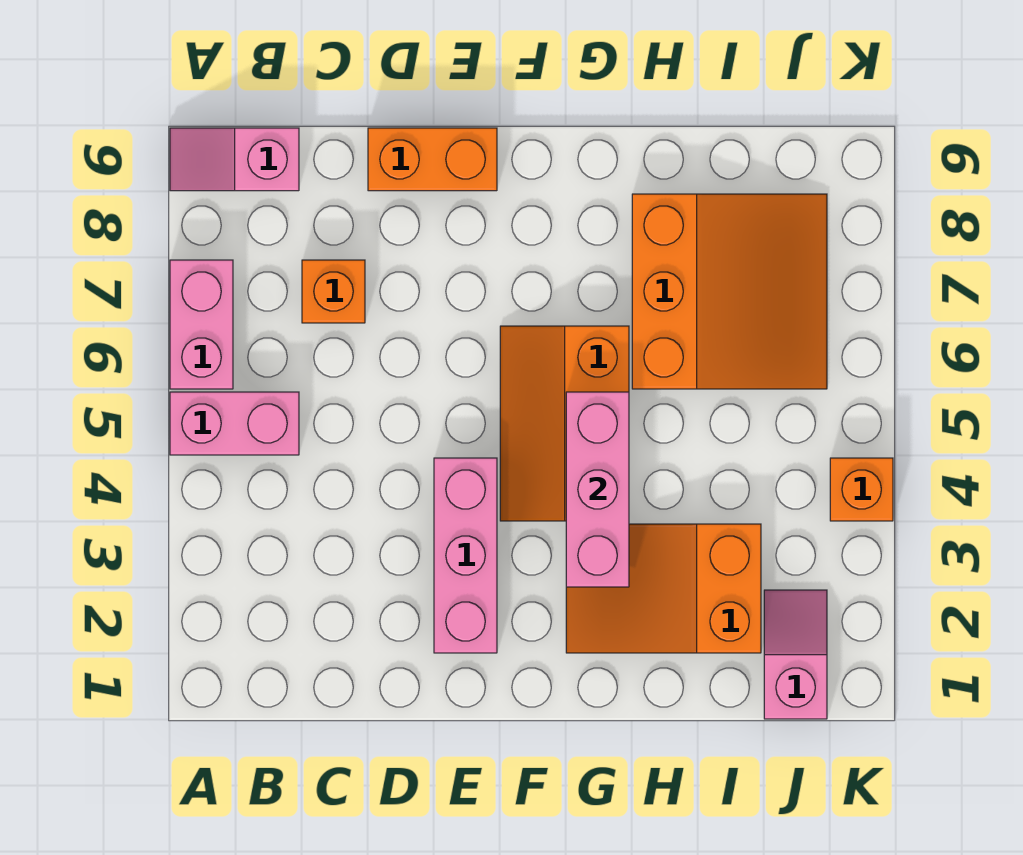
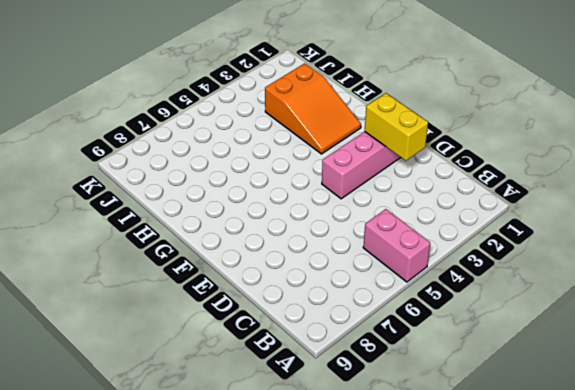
yellow brick D2:E2 level 2 -> none
none -> pink brick A6:A7 level 1
none -> pink slope A9:B9 level 1 top B
none -> orange brick C7 level 1

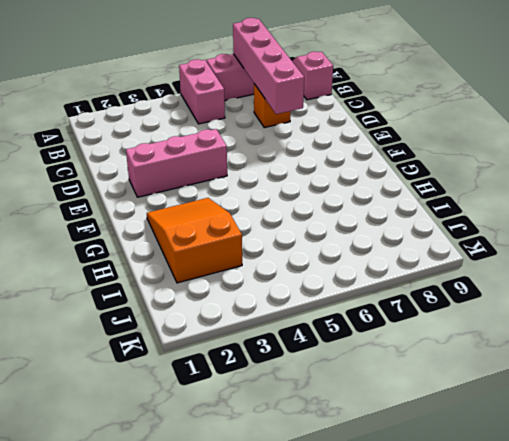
pink brick A7:D7 level 2 -> none
none -> orange brick D9:E9 level 1
none -> orange slope F4:G6 level 1 top G
none -> orange slope H6:J8 level 1 top H

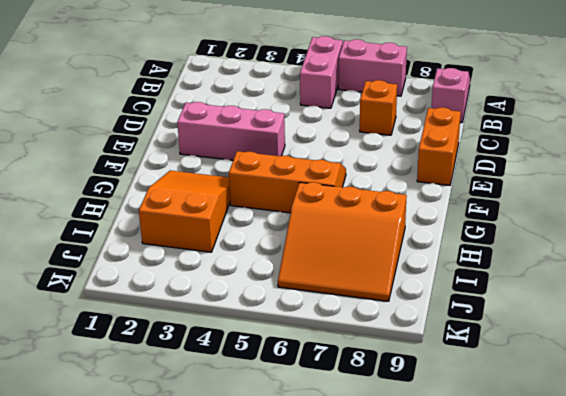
none -> pink slope J1:J2 level 1 top 1
none -> orange brick K4 level 1
none -> pink brick G3:G5 level 2

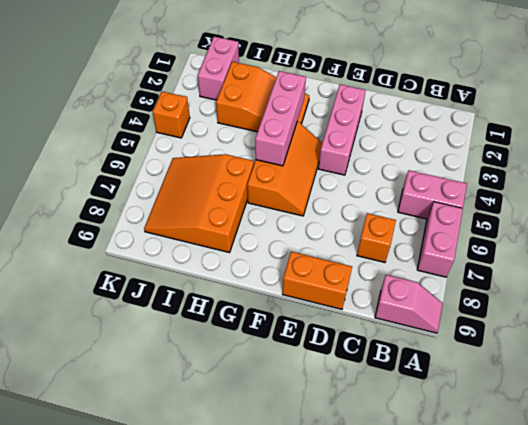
pink brick J1:J2 level 1 -> pink slope J1:J2 level 1 top 1

